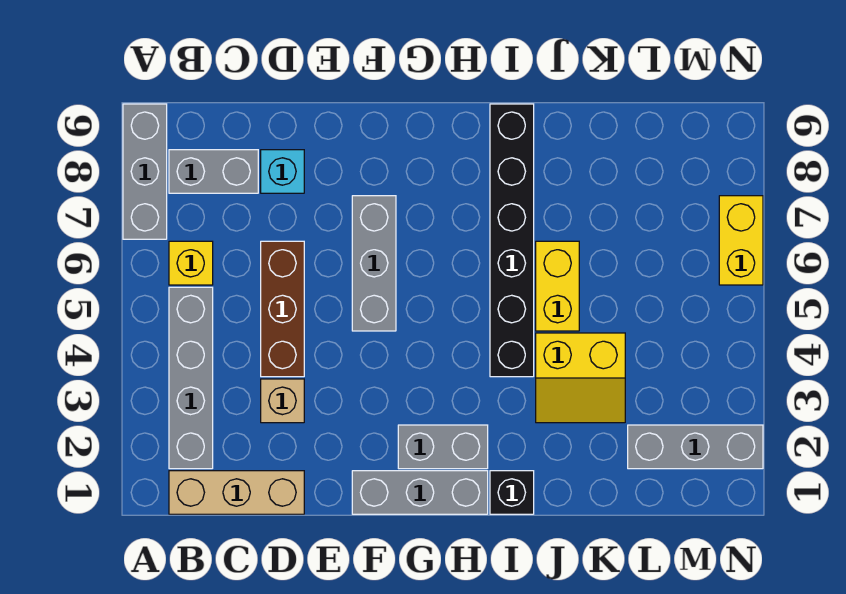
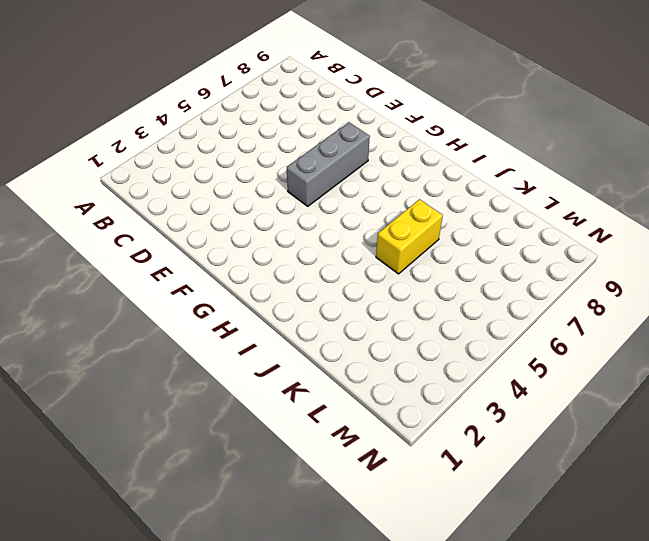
none -> grey brick A7:A9 level 1
none -> tan brick B1:D1 level 1
none -> grey brick B2:B5 level 1

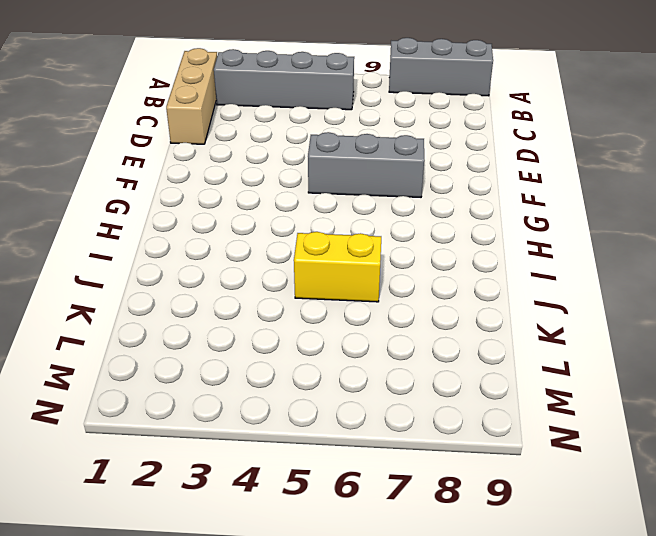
none -> yellow brick B6 level 1
none -> grey brick B8:C8 level 1
none -> tan brick D3 level 1

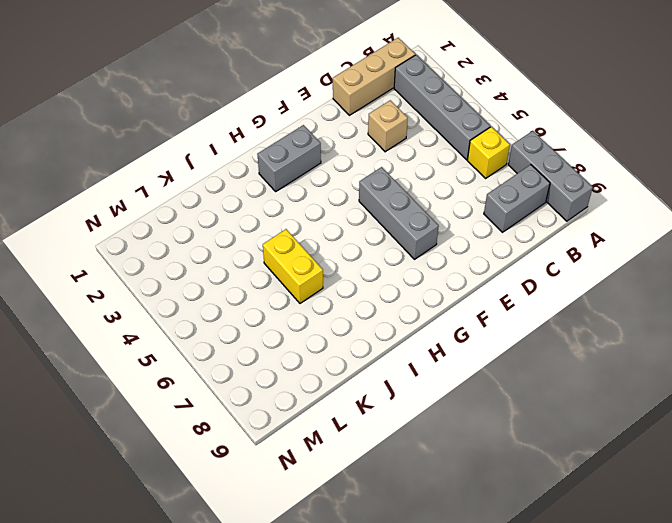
none -> brown brick D4:D6 level 1
none -> cyan brick D8 level 1
none -> grey brick F1:H1 level 1

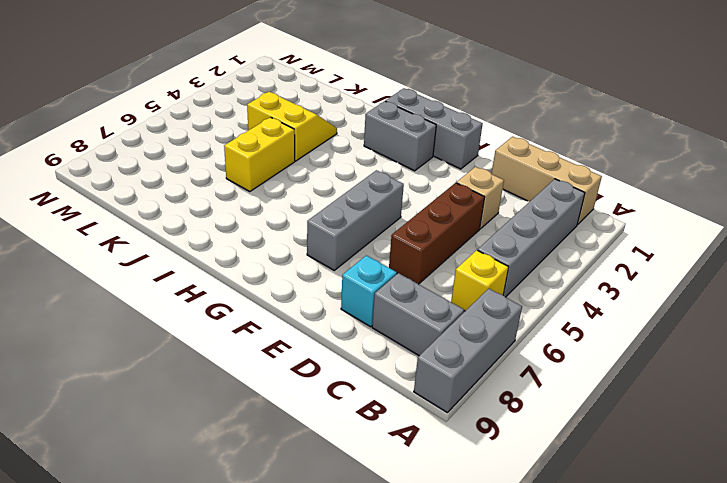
none -> black brick I1 level 1
none -> black brick I4:I9 level 1
none -> grey brick L2:N2 level 1

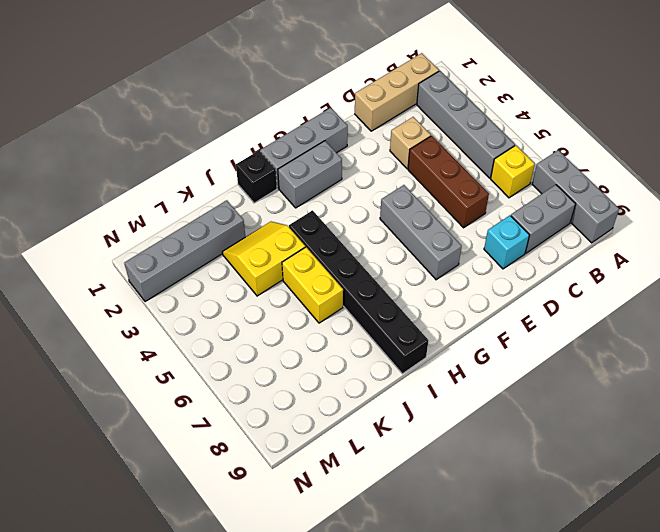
grey brick K2:N2 level 1 -> grey brick L2:N2 level 1
none -> yellow brick N6:N7 level 1

